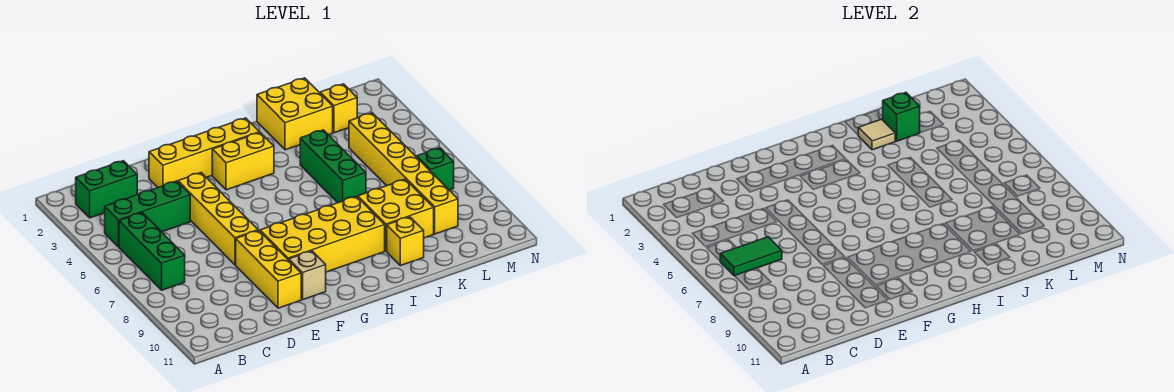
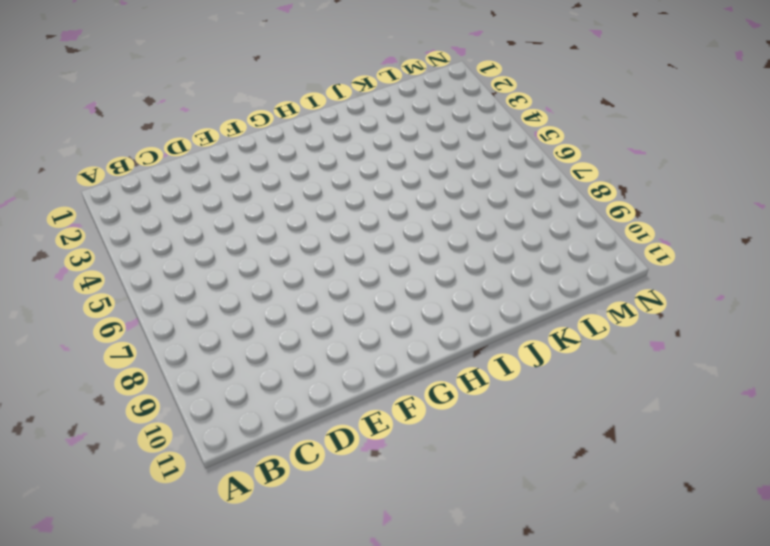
none -> green brick B2:C2 level 1
none -> green brick B4:D4 level 1
none -> green brick B5:B7 level 1

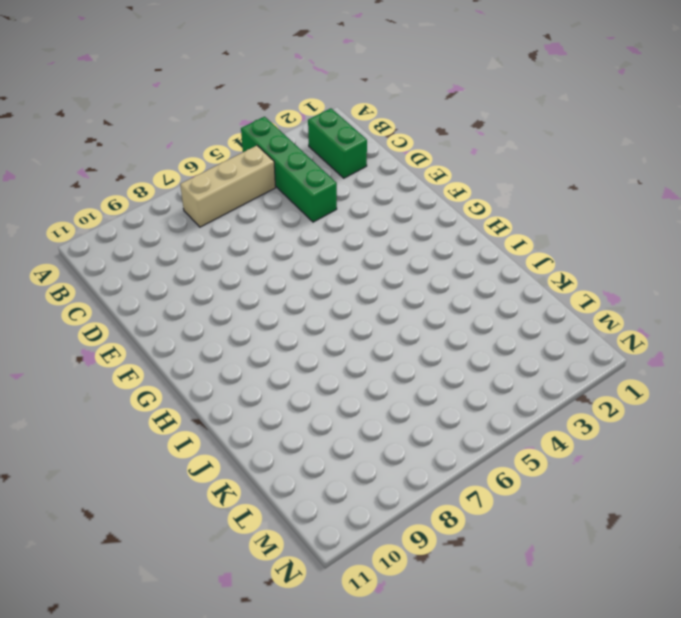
green brick A4:D4 level 1 -> green brick B4:D4 level 1
tan brick B5:B7 level 1 -> green brick B5:B7 level 1
none -> yellow brick E2:H2 level 1
none -> yellow brick E4:E7 level 1
none -> yellow brick E8:E10 level 1

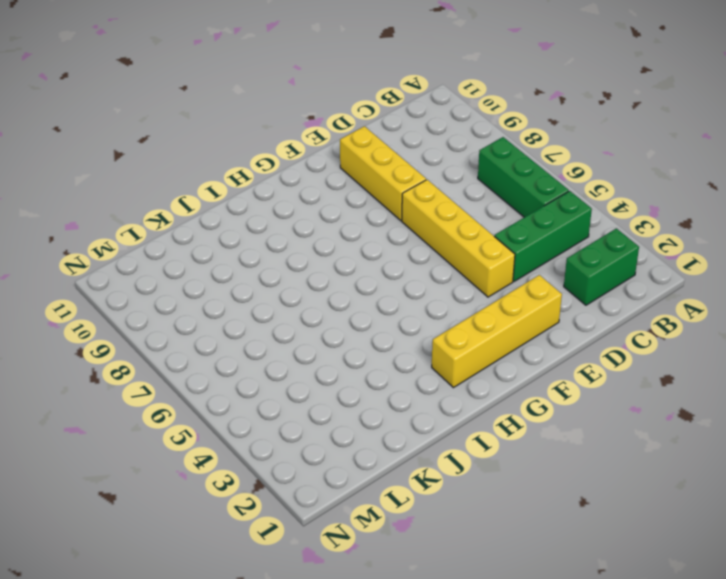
none -> yellow brick F8:I9 level 1
none -> tan brick F10 level 1
none -> yellow brick G3:H3 level 1

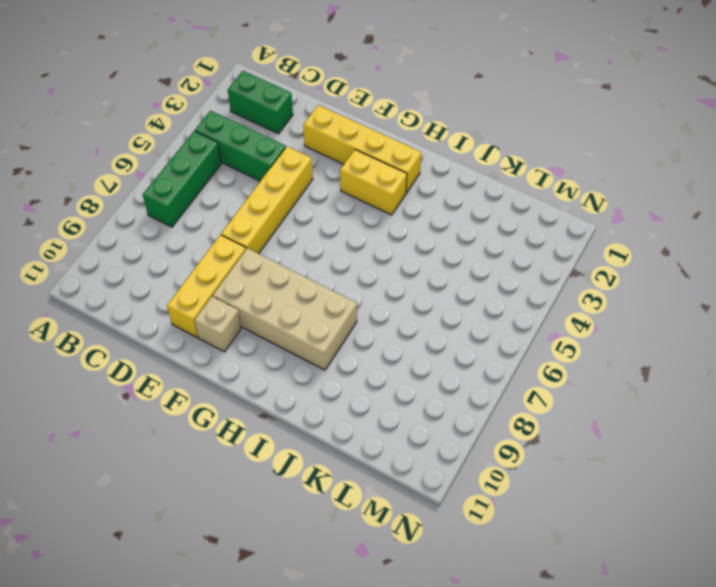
tan brick F8:I9 level 1 -> yellow brick F8:I9 level 1
none -> yellow brick J1:K2 level 1
none -> green brick J4:J6 level 1
none -> yellow brick J8:K9 level 1

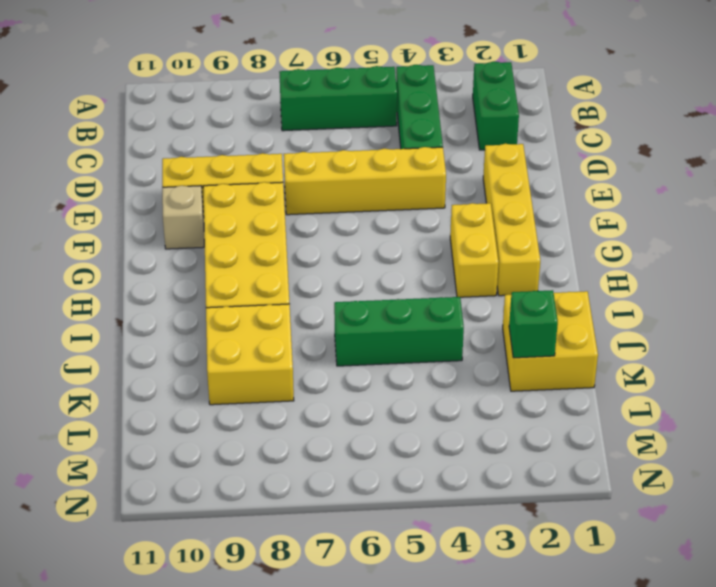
none -> yellow brick J10 level 1
none -> yellow brick L2 level 1
none -> yellow brick L4:L9 level 1

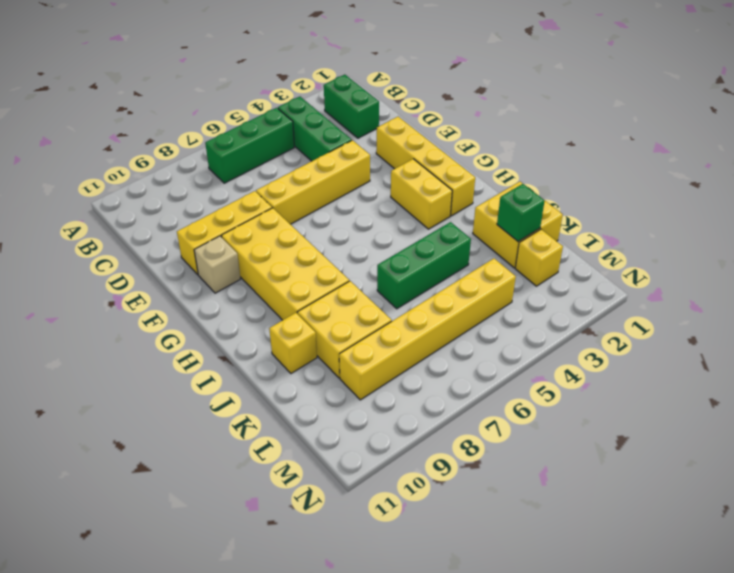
none -> green brick M7 level 1
none -> green tile B6:C6 level 2
none -> tan tile J2 level 2

